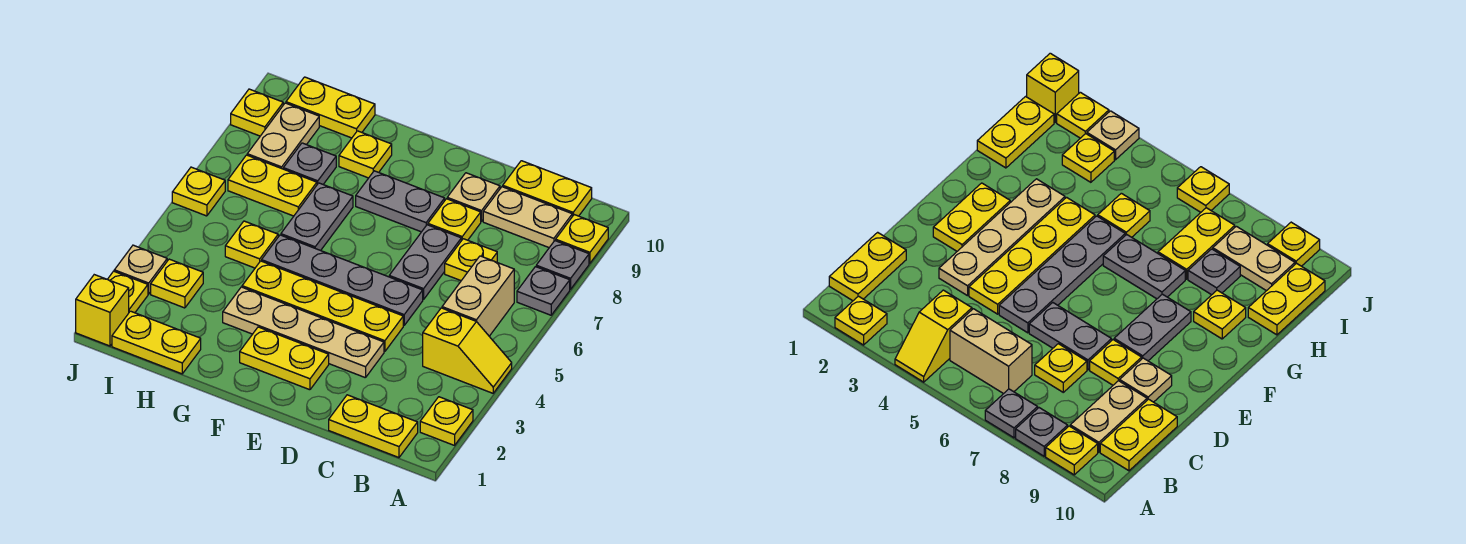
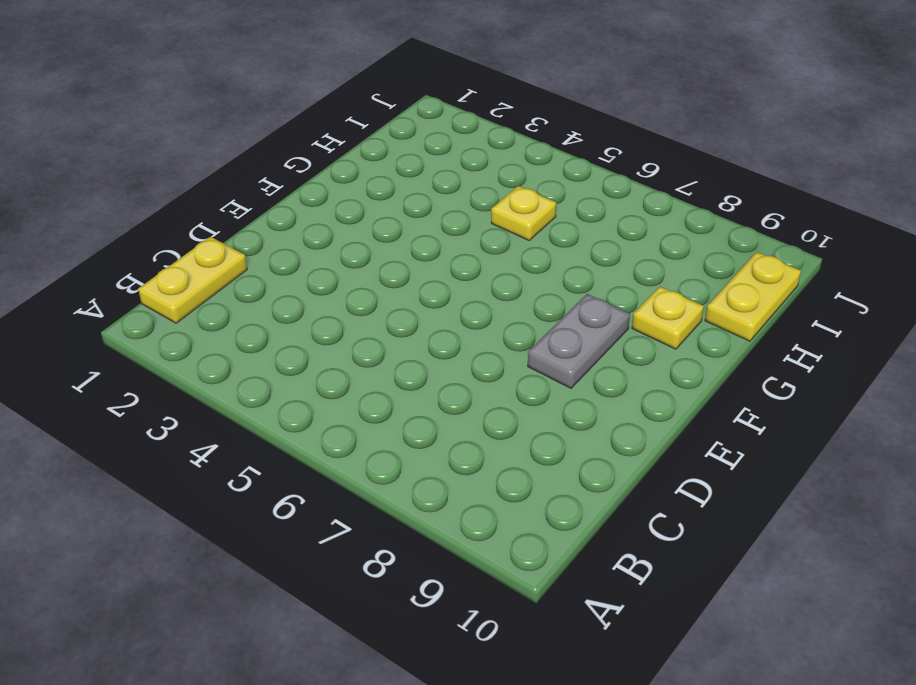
none -> yellow plate A2 level 1
none -> yellow slope A4:B4 level 1 top B
none -> grey plate A7 level 1
none -> grey plate A8 level 1

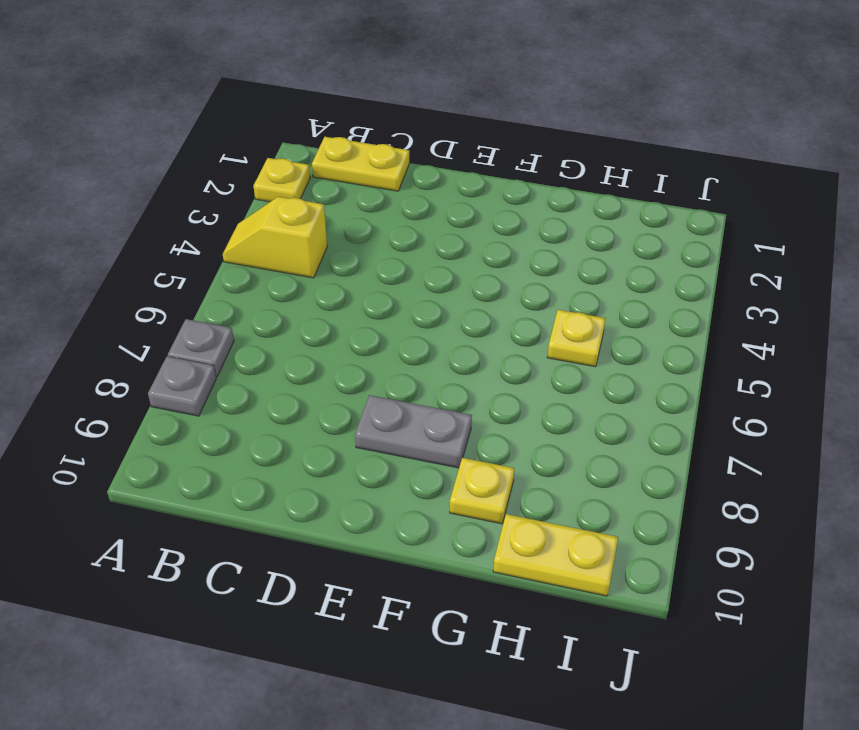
none -> yellow plate A9 level 1
none -> tan brick B5:B6 level 1
none -> tan plate B9:C9 level 1
none -> yellow plate B10:C10 level 1

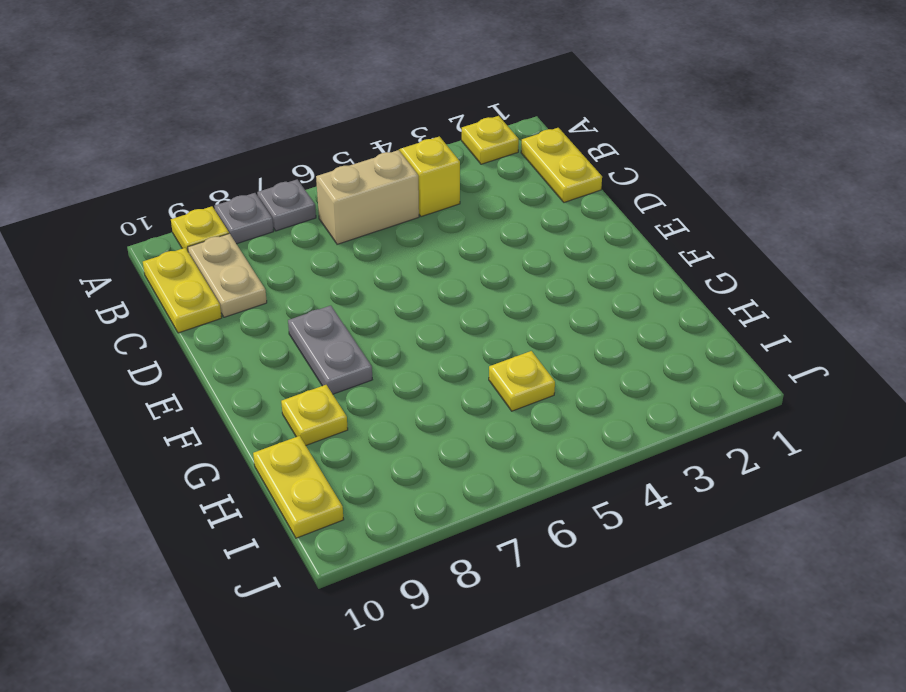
none -> yellow plate C7 level 1
none -> tan plate D3:G3 level 1
none -> yellow plate D4:G4 level 1
none -> grey plate D5:G5 level 1

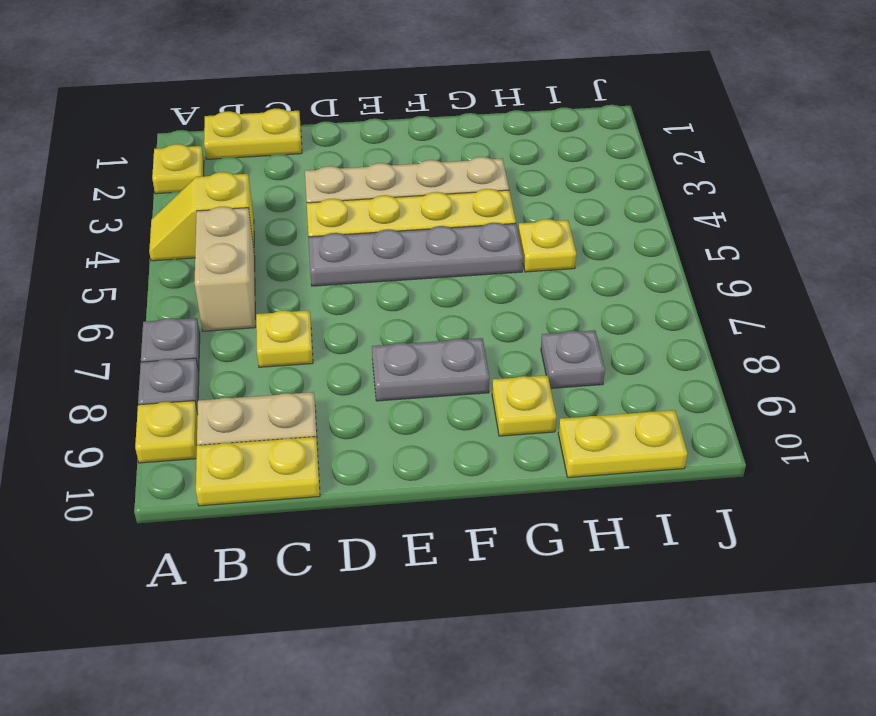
none -> grey plate D6:D7 level 1
none -> yellow plate D8 level 1
none -> tan plate D9 level 1
none -> yellow plate E2:F2 level 1

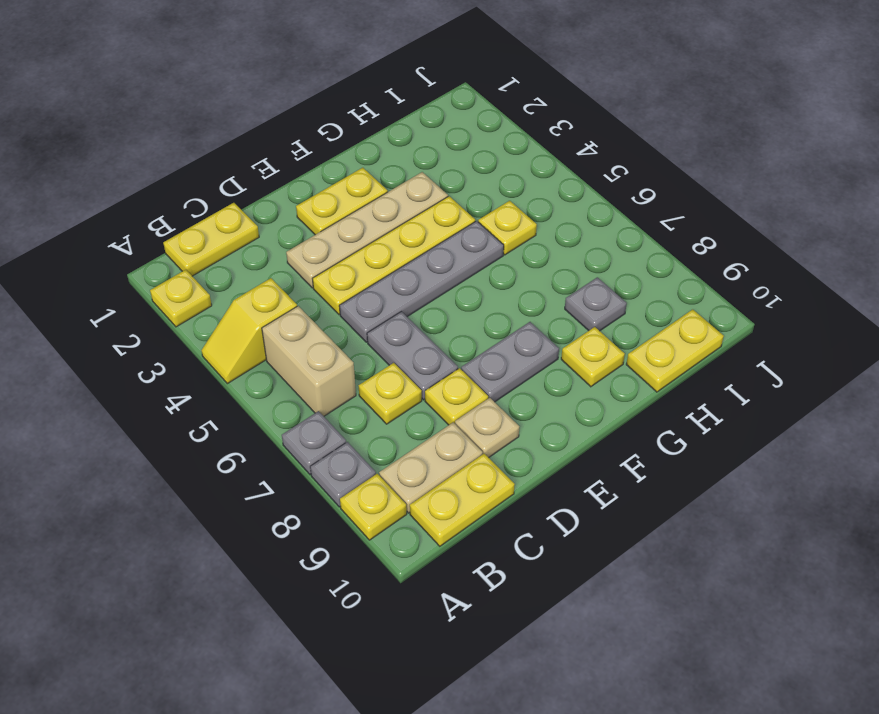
none -> grey plate G6:G7 level 1
none -> yellow plate H1:I1 level 1
none -> yellow plate H7:I7 level 1
none -> yellow plate I3 level 1

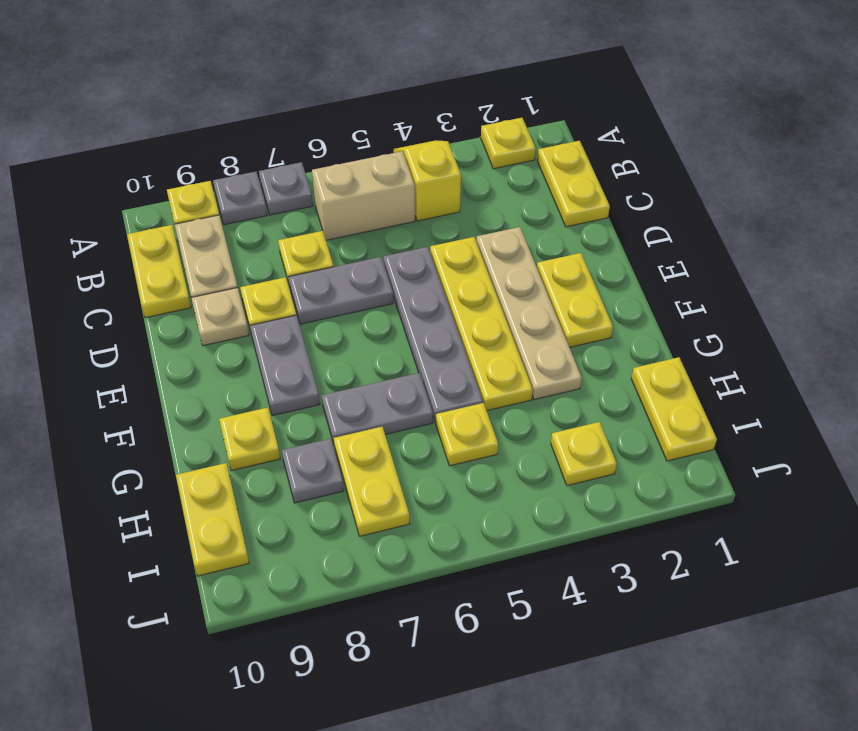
none -> tan plate I8:I9 level 1
none -> yellow brick J1 level 1
none -> yellow plate J2 level 1
none -> tan plate J3 level 1

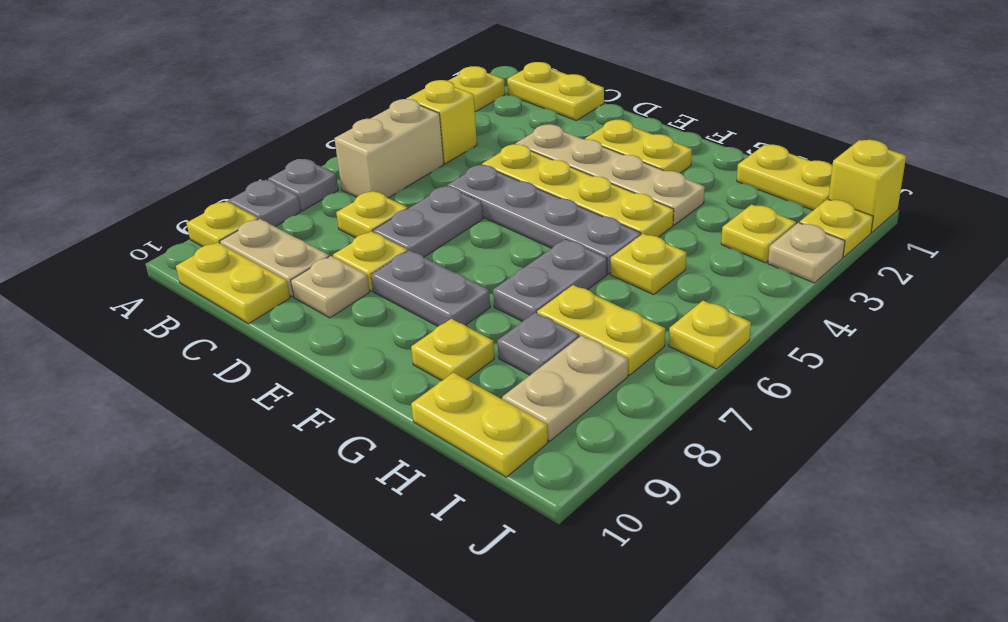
none -> yellow plate J9 level 1

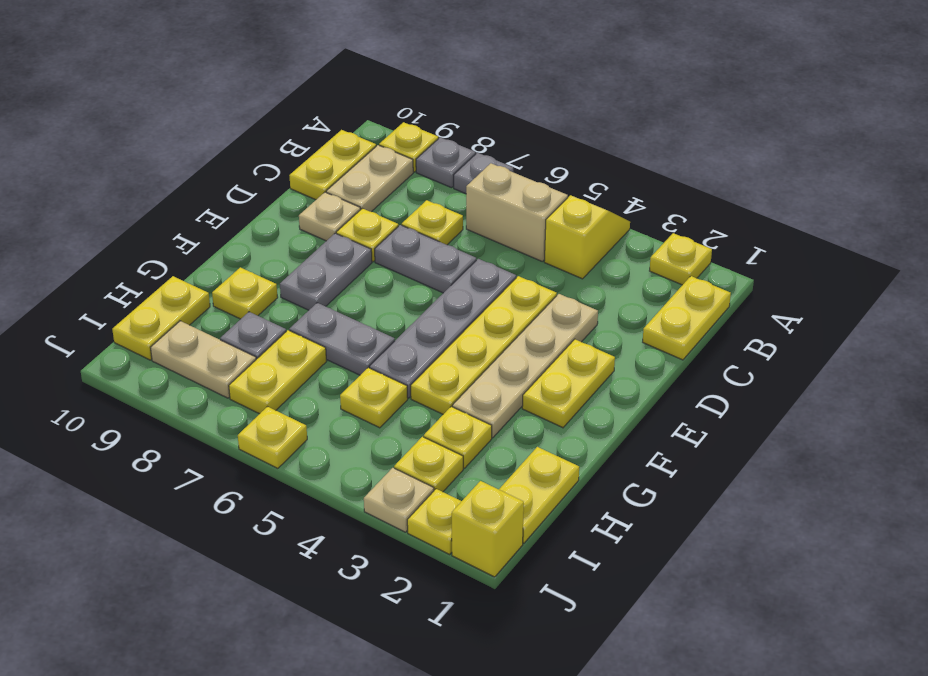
yellow plate H3 level 1 -> yellow plate J9 level 1

